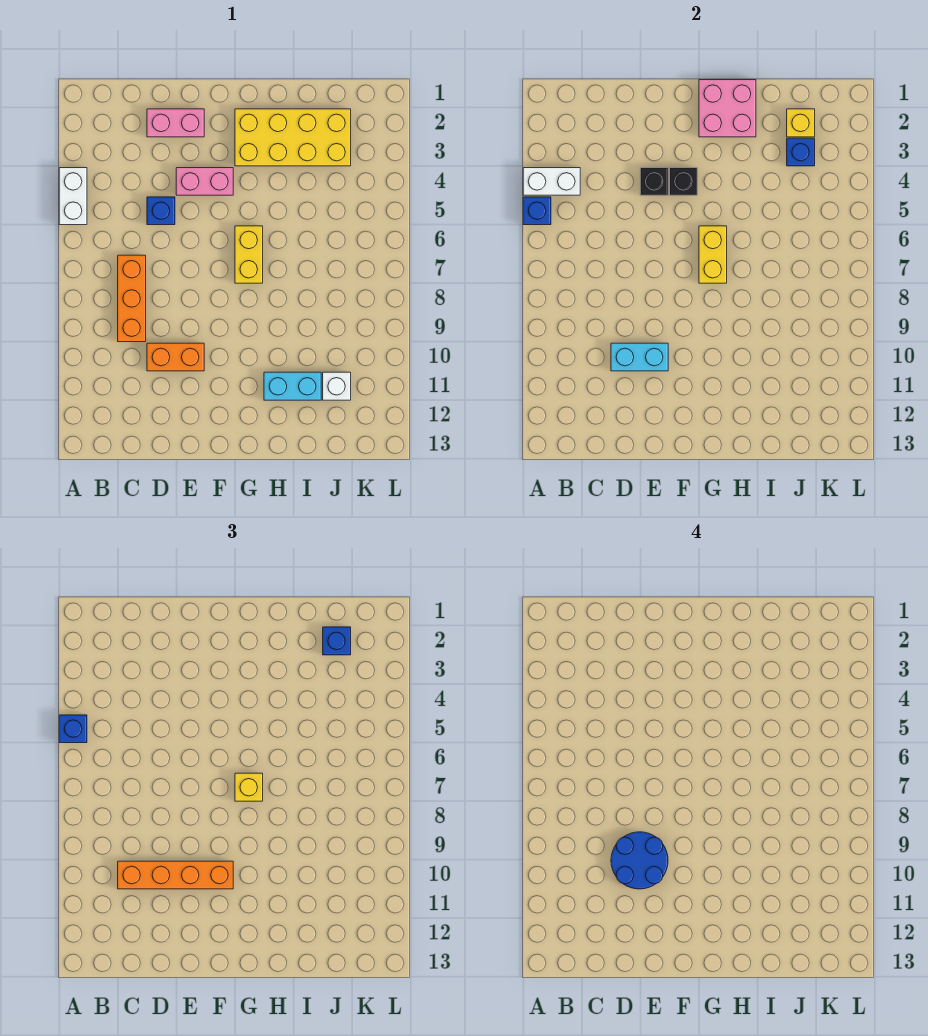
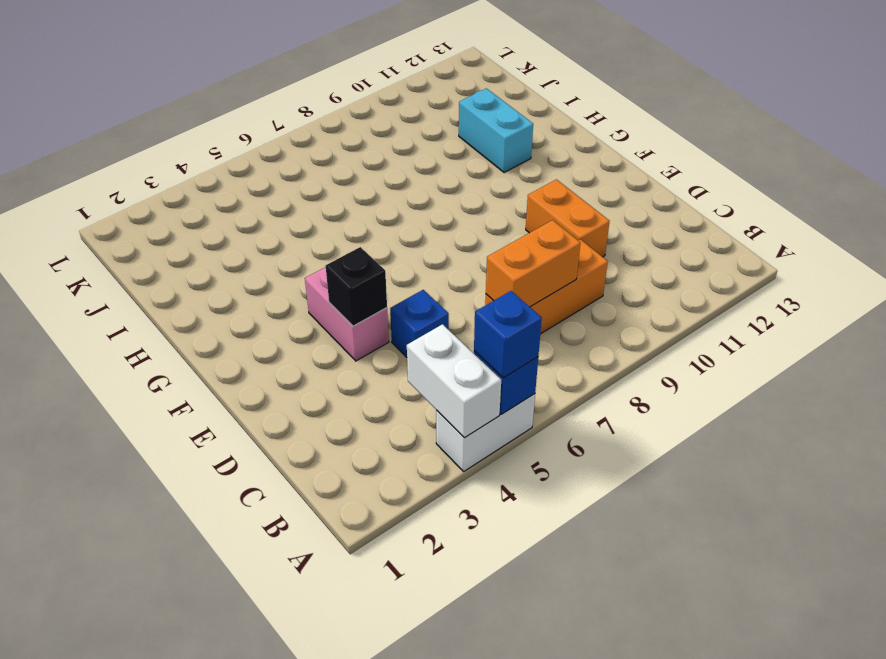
orange brick C7:C8 level 2 -> none
none -> pink brick D2:E2 level 1
none -> yellow brick G2:J3 level 1
none -> yellow brick G6:G7 level 1

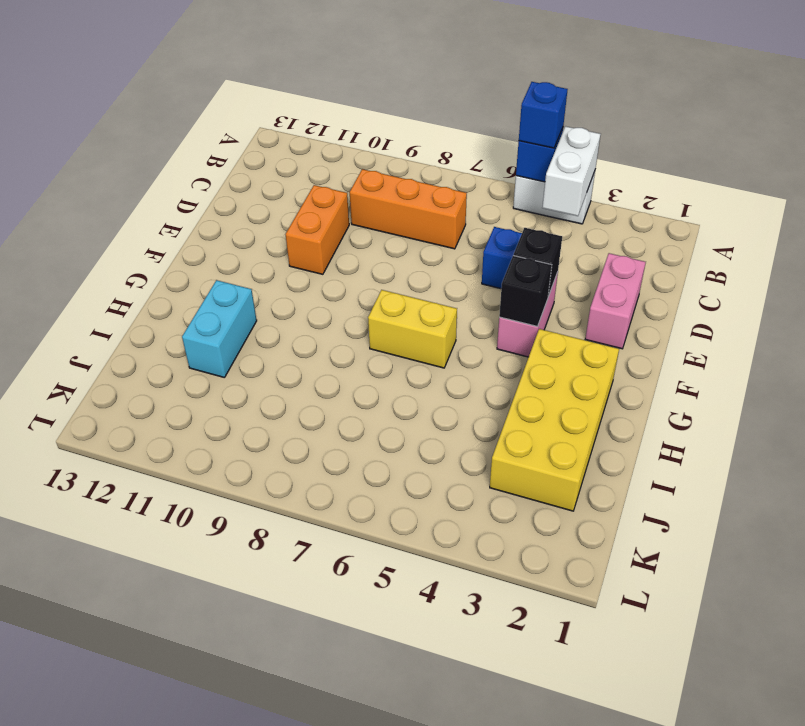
none -> white brick J11 level 1
none -> cyan brick D10:E10 level 2
none -> pink brick G1:H2 level 2

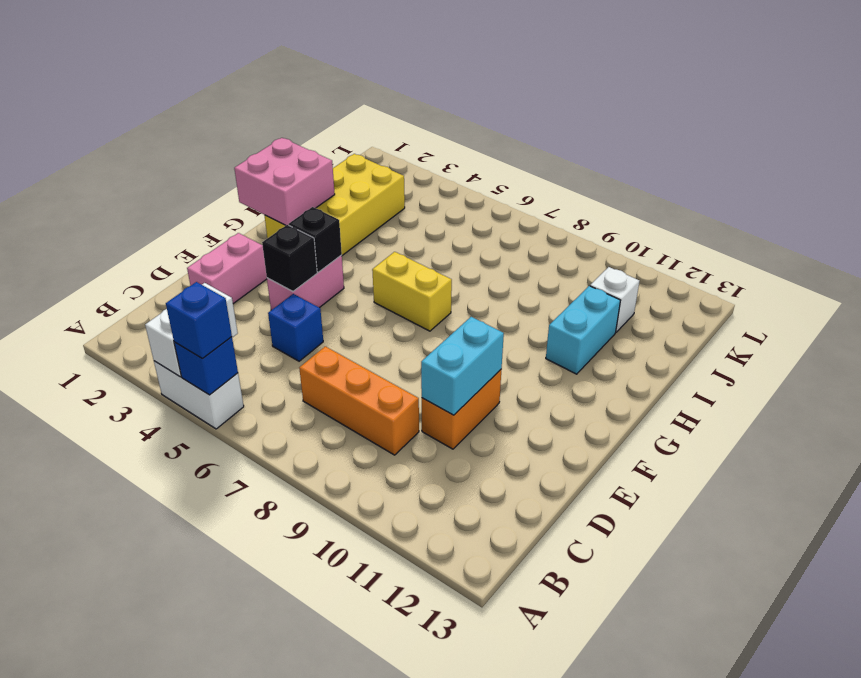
none -> yellow brick G6:G7 level 2
none -> yellow brick J2 level 2
none -> blue brick J3 level 2

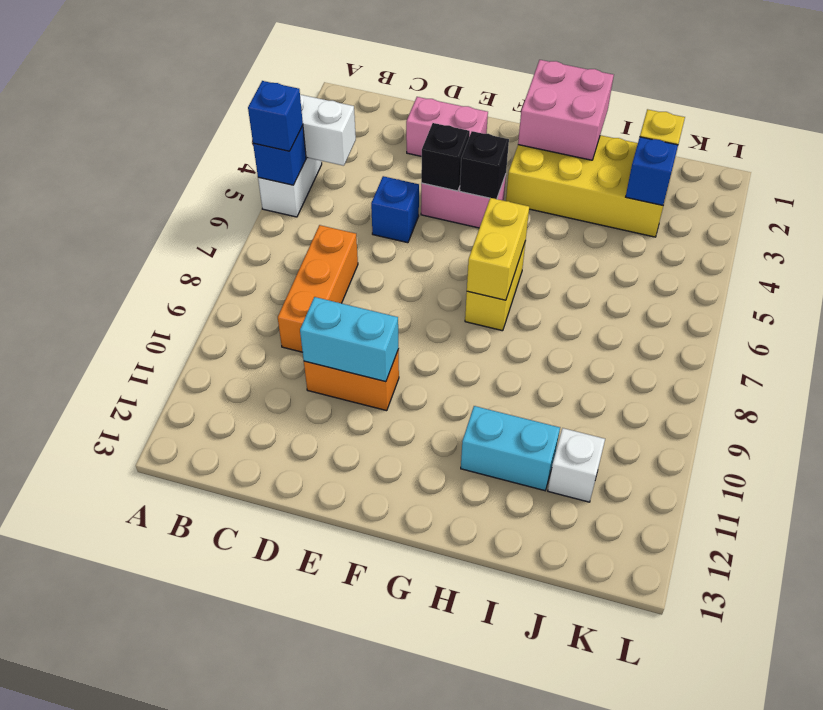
none -> orange brick C10:F10 level 3
none -> yellow brick G7 level 3
none -> blue brick J2 level 3

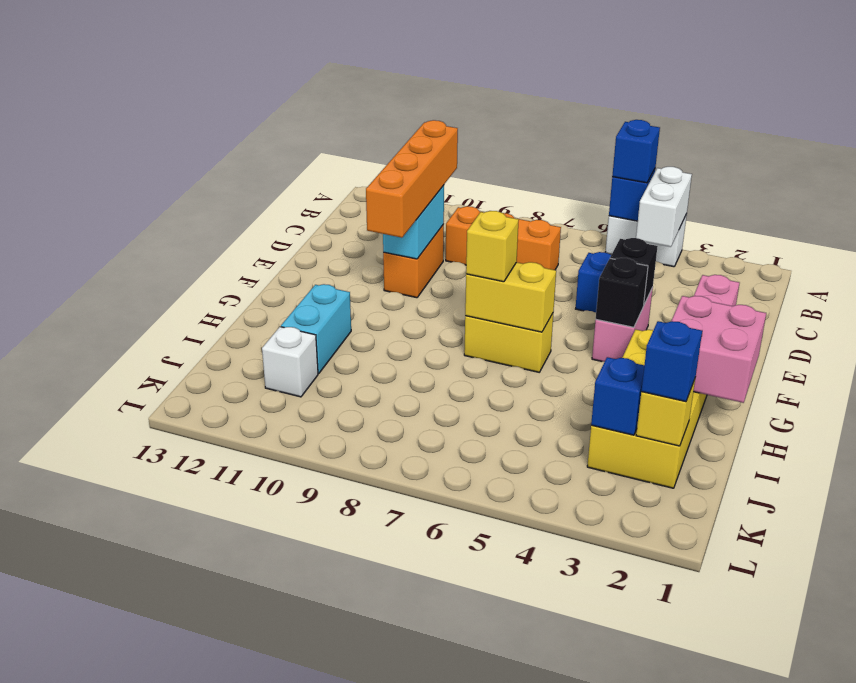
none -> blue round brick D9:E10 level 4

